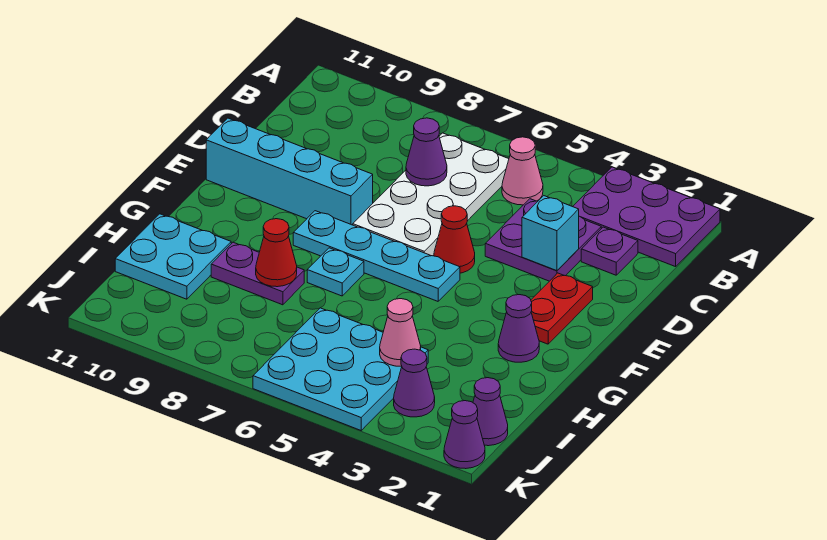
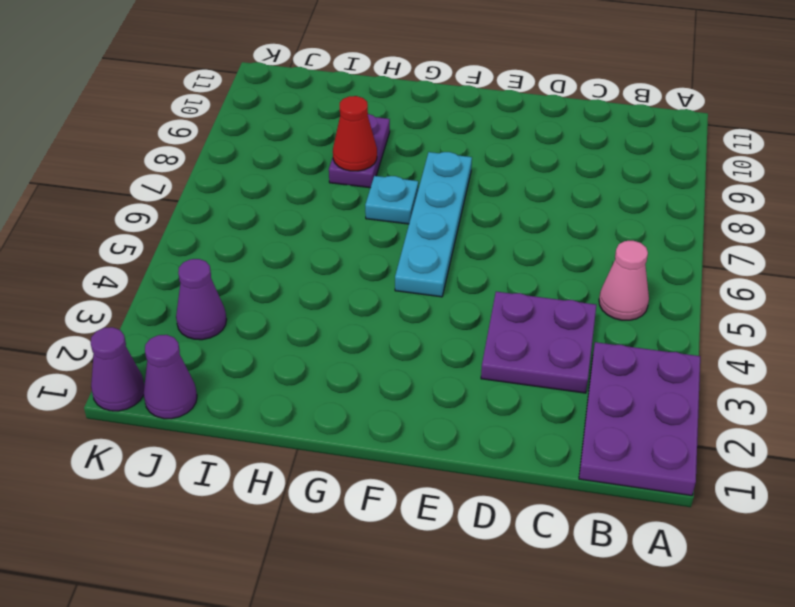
none -> white plate B6:E7 level 1
none -> purple plate C2 level 1
none -> red plate E2:F2 level 1

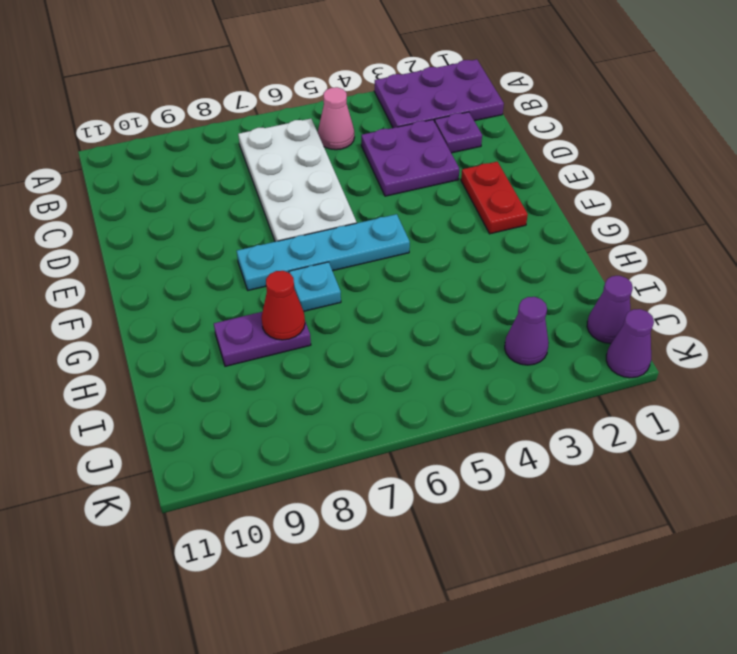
none -> red cone E5 level 1
none -> cyan brick E8:E11 level 1
none -> purple cone G2 level 1

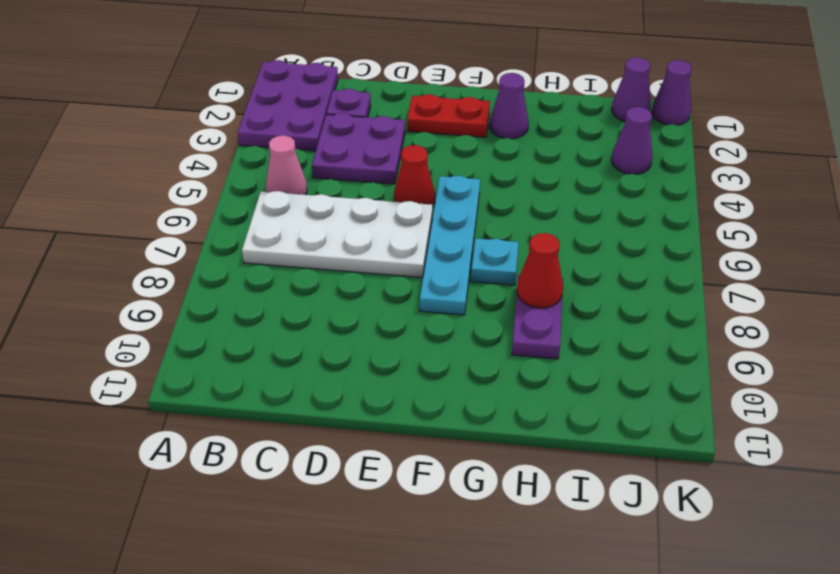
none -> cyan brick E8:E11 level 1
none -> cyan plate H10:I11 level 1
none -> cyan plate I4:K6 level 1

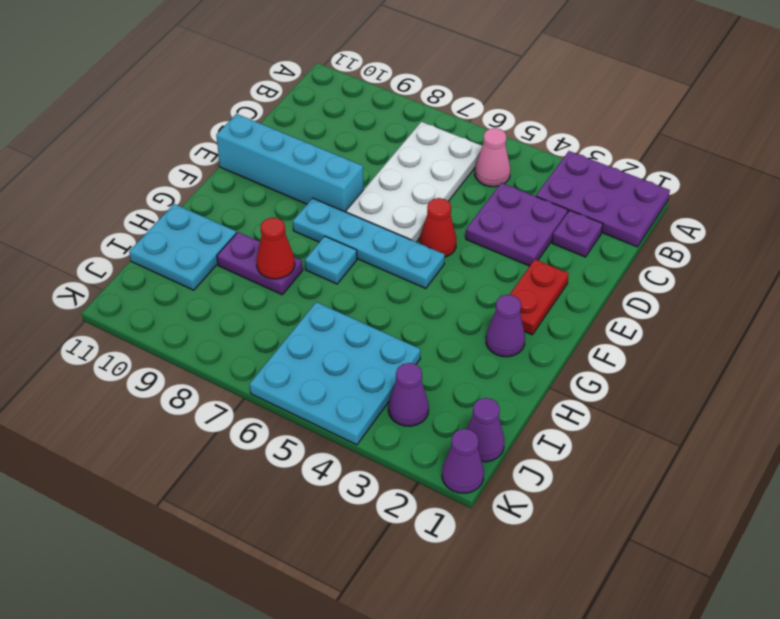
none -> purple cone C7 level 2
none -> cyan brick D3 level 2
none -> pink cone I4 level 2

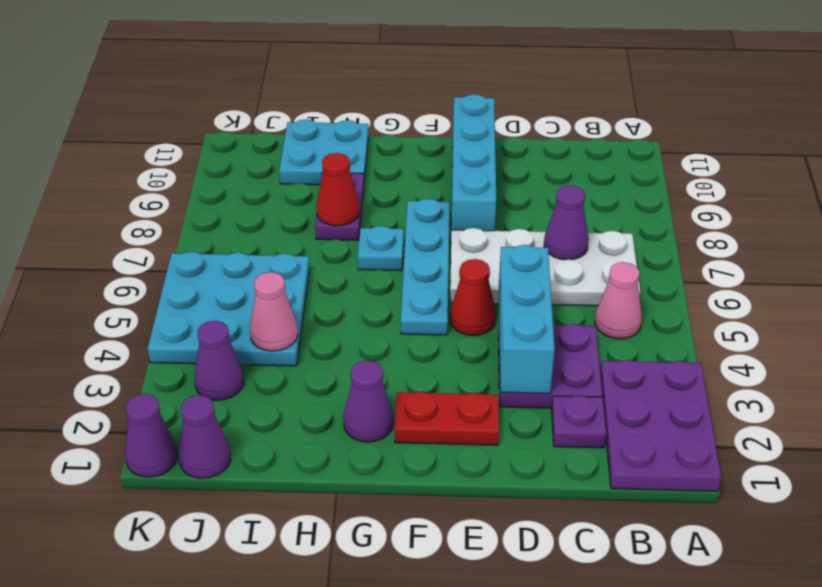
cyan brick D3:D5 level 2 -> cyan brick D3 level 2

